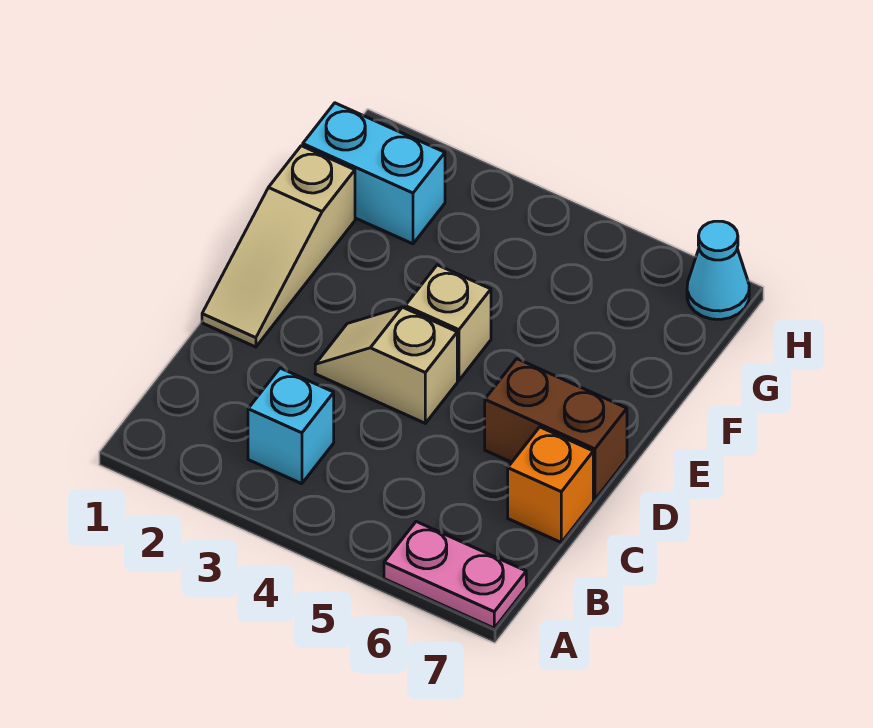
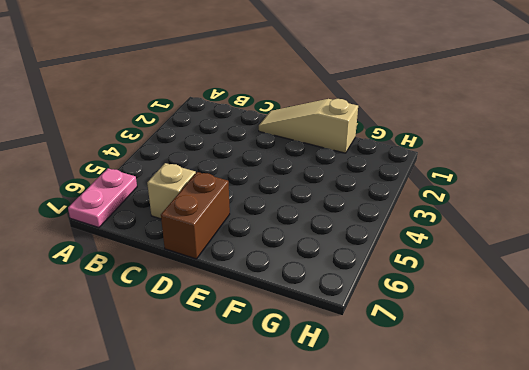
tan brick C6 level 1 -> tan brick E4 level 1
none -> cyan brick B3 level 1
none -> orange brick C7 level 1

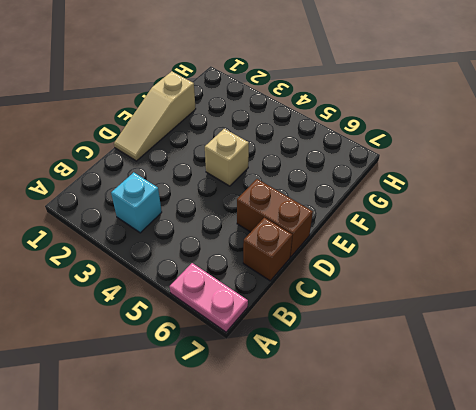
brown brick C7 level 1 -> orange brick C7 level 1
none -> tan slope D3:D4 level 1 top 4
none -> cyan brick G1:G2 level 1

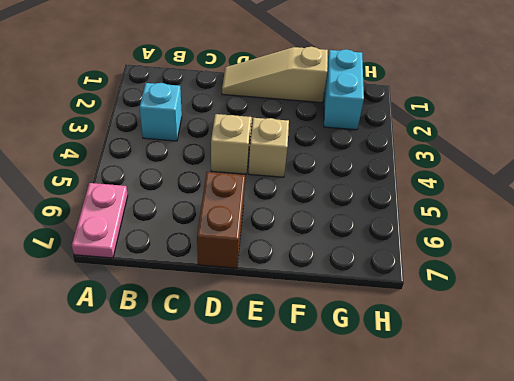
none -> orange brick C7 level 1
none -> cyan cone H7 level 1

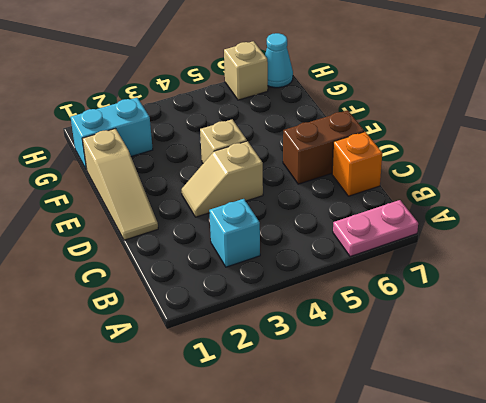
tan brick H6 level 1 -> none

